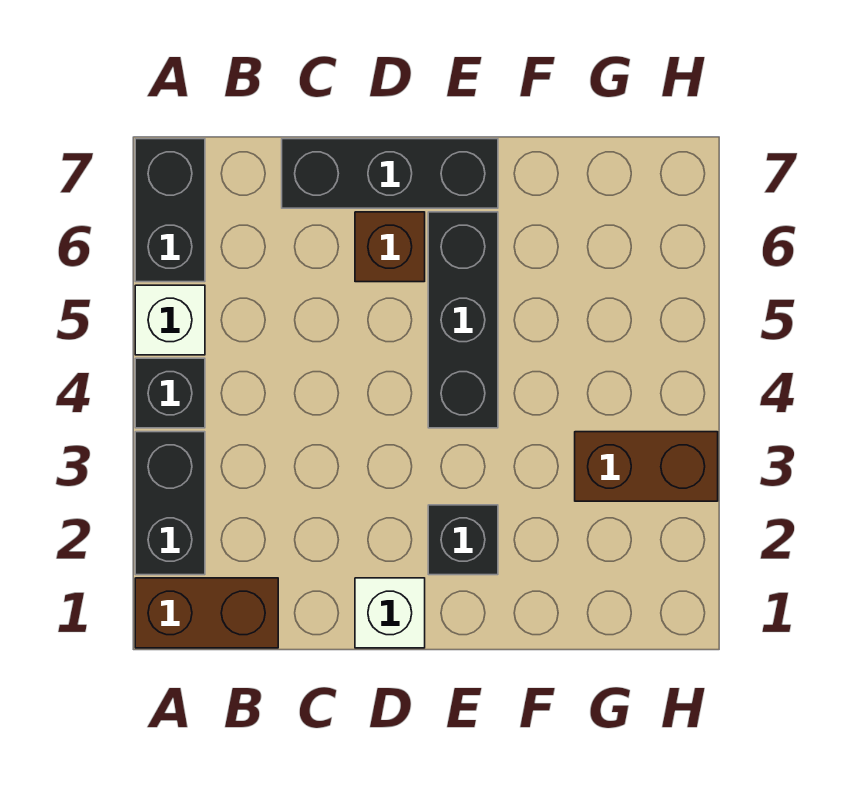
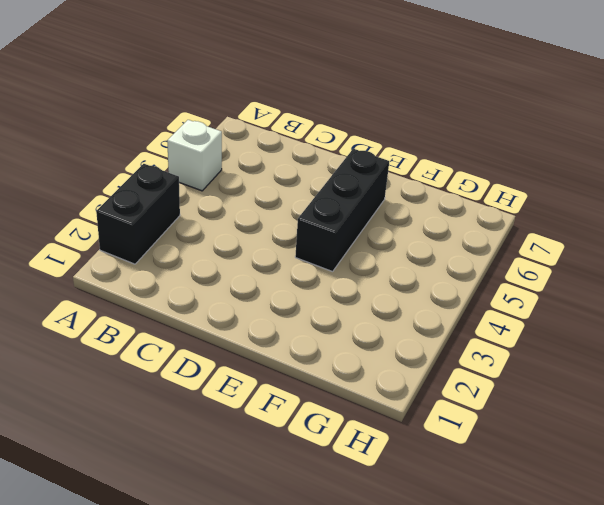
none -> brown brick A1:B1 level 1
none -> black brick A4 level 1

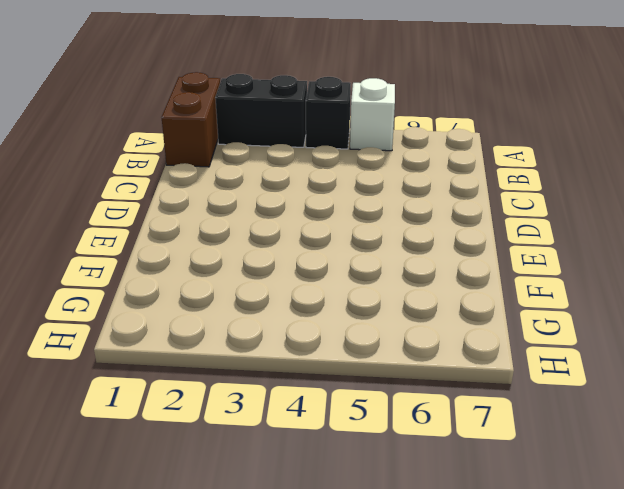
none -> black brick A6:A7 level 1
none -> black brick C7:E7 level 1

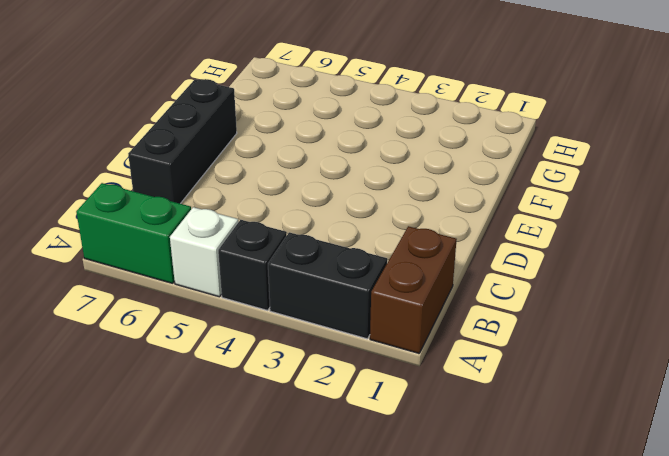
green brick A6:A7 level 1 -> black brick A6:A7 level 1
none -> white brick D1 level 1
none -> brown brick D6 level 1

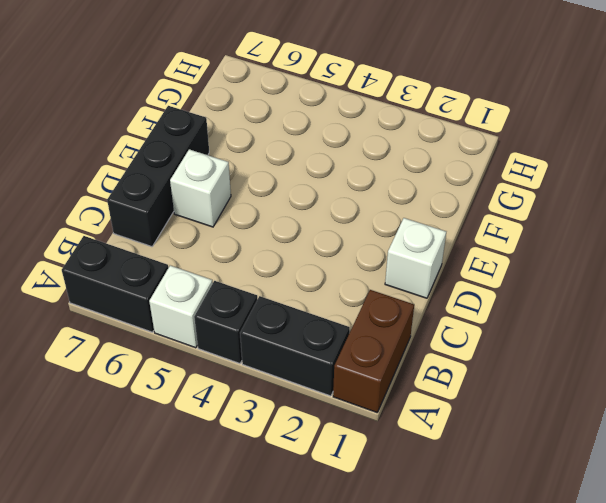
white brick D6 level 1 -> brown brick D6 level 1
none -> black brick E2 level 1
none -> black brick E4:E6 level 1

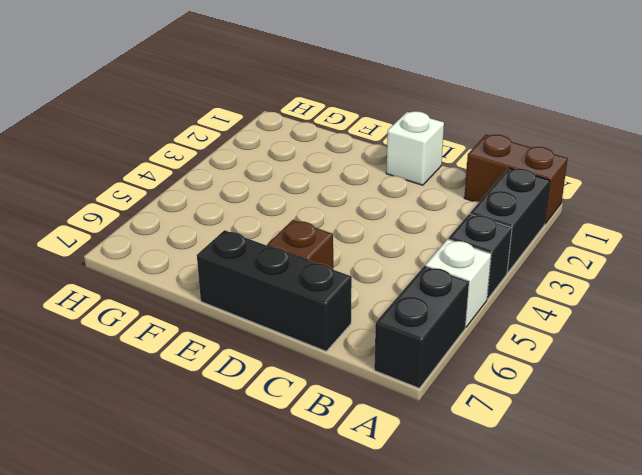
none -> black brick E2 level 1
none -> black brick E4:E6 level 1

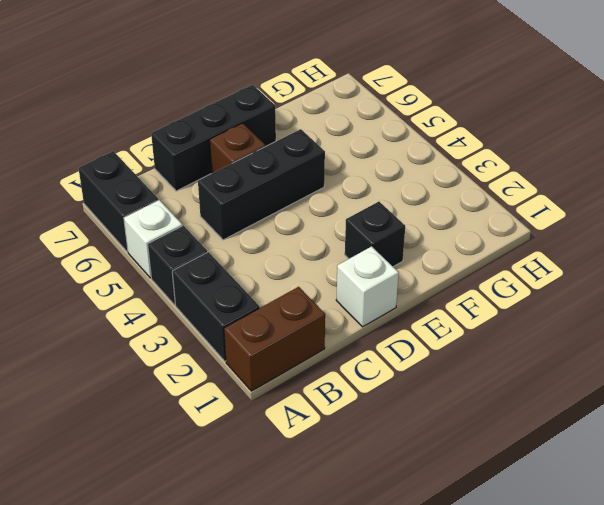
black brick C5:E5 level 1 -> black brick E4:E6 level 1
none -> brown brick G3:H3 level 1

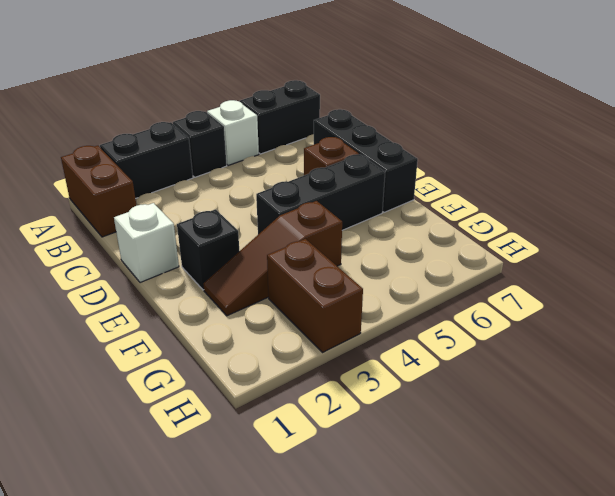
brown slope F2:F4 level 1 top 4 -> none

